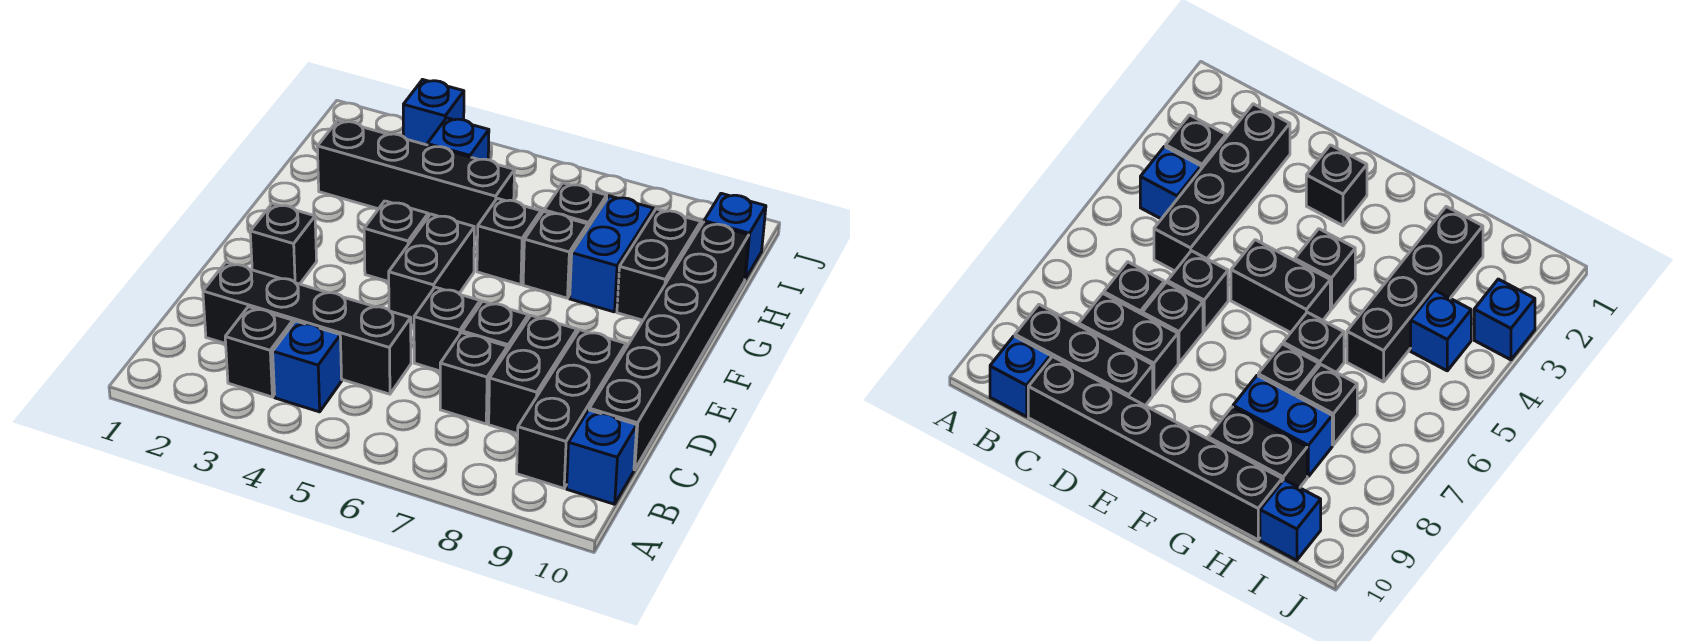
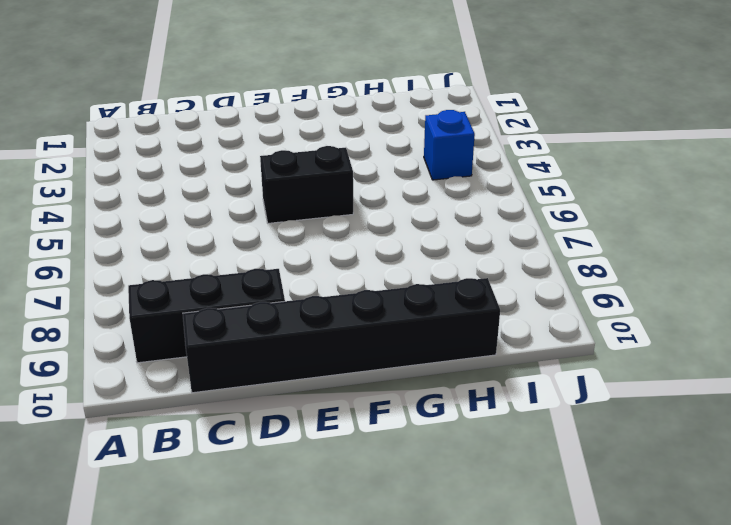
none -> black brick B3 level 1
none -> blue brick B4 level 1
none -> blue brick B10 level 1

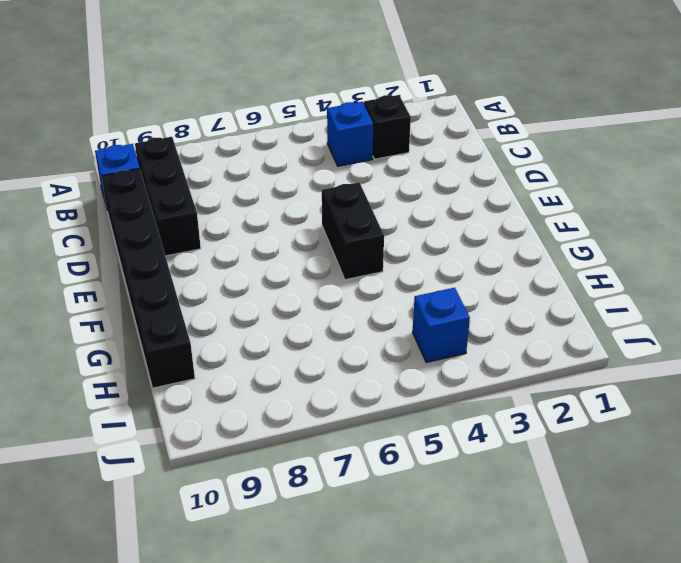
none -> black brick C2:C5 level 1
none -> black brick C7 level 1
none -> black brick C8:D8 level 1

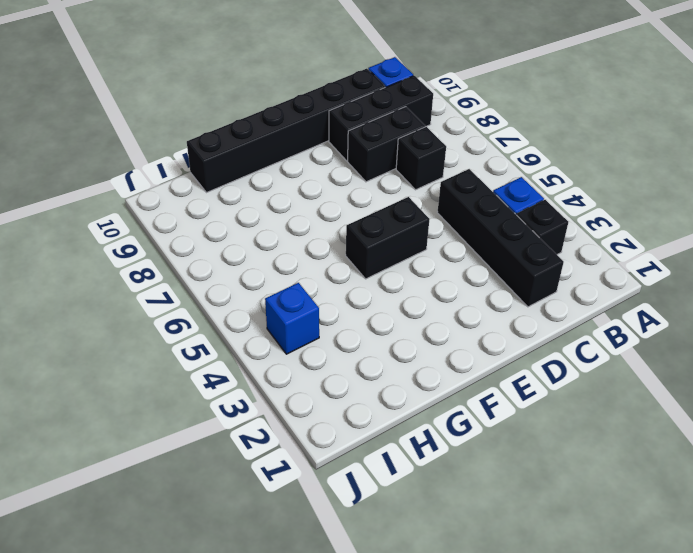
none -> black brick D6 level 1
none -> black brick D7 level 1
none -> black brick E2 level 1

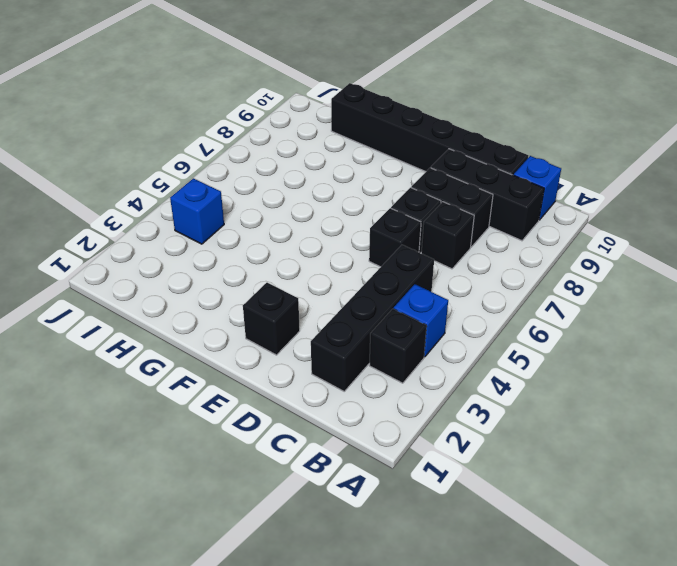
none -> black brick E5:F5 level 1
none -> black brick F4 level 1
none -> black brick G6 level 1

